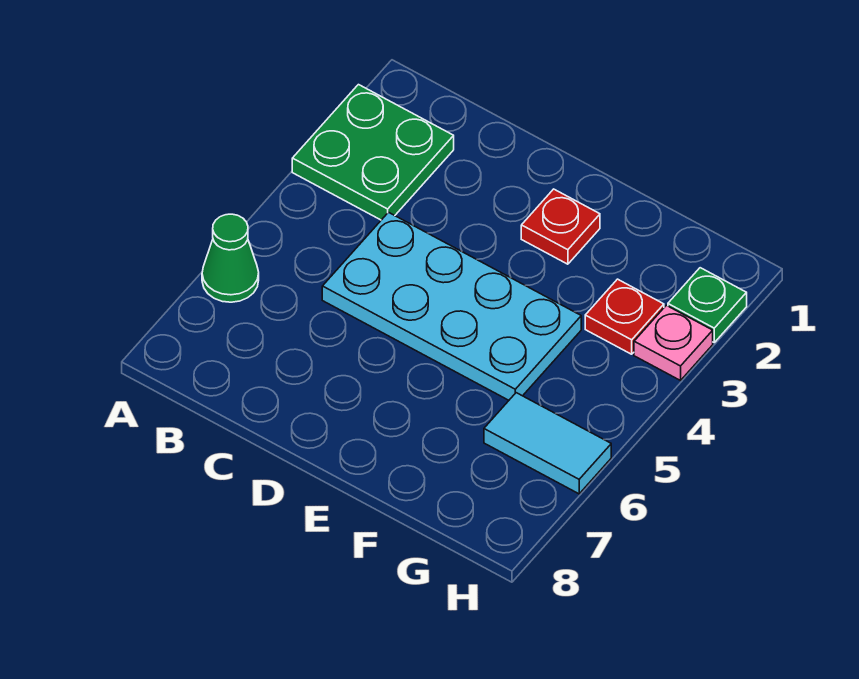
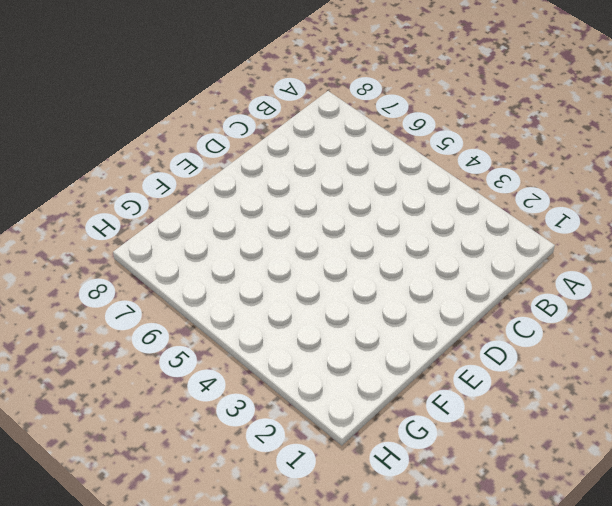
none -> green plate A2:B3 level 1
none -> green cone A6 level 1

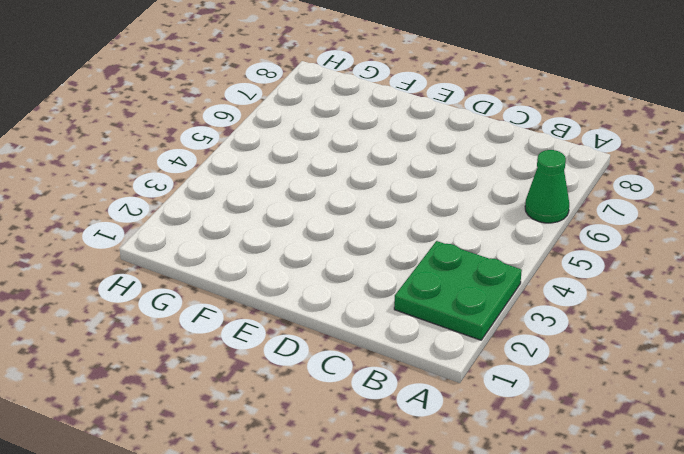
none -> cyan plate C4:F5 level 1
none -> red plate E2 level 1

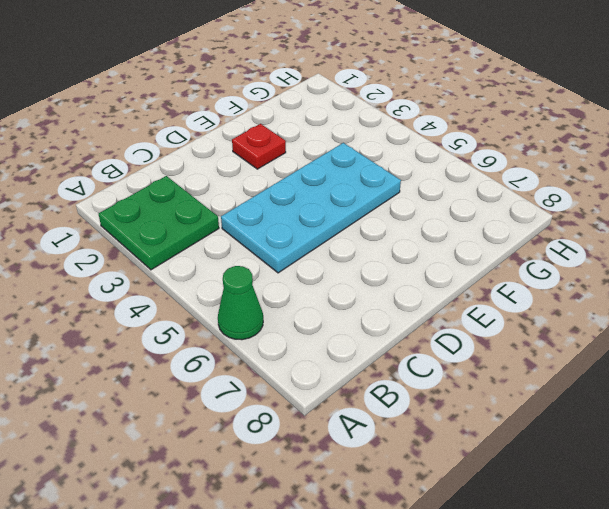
none -> red plate G3 level 1
none -> cyan tile G6:H6 level 1

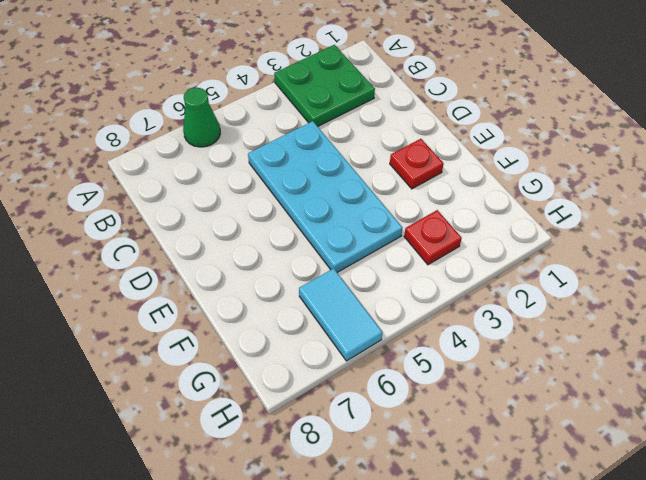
none -> green plate H2 level 1
none -> pink plate H3 level 1

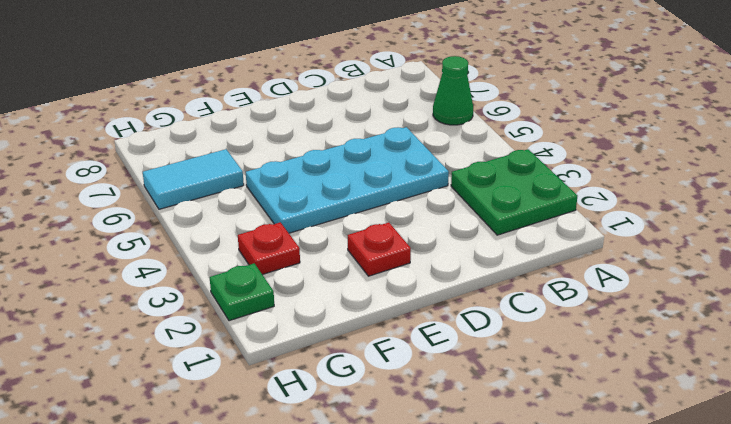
none -> pink plate H3 level 1

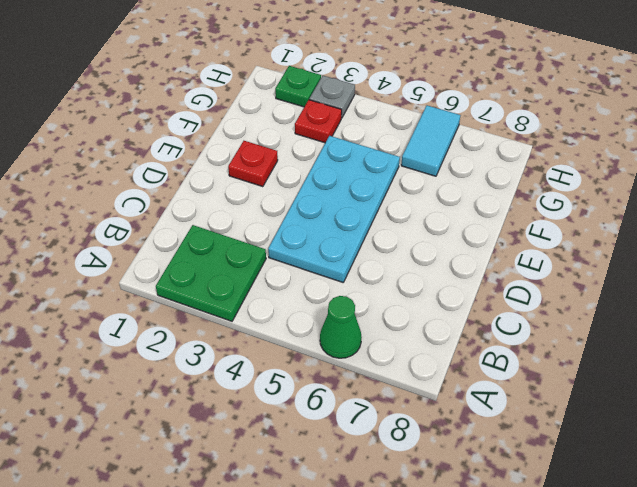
grey plate H3 level 1 -> pink plate H3 level 1

